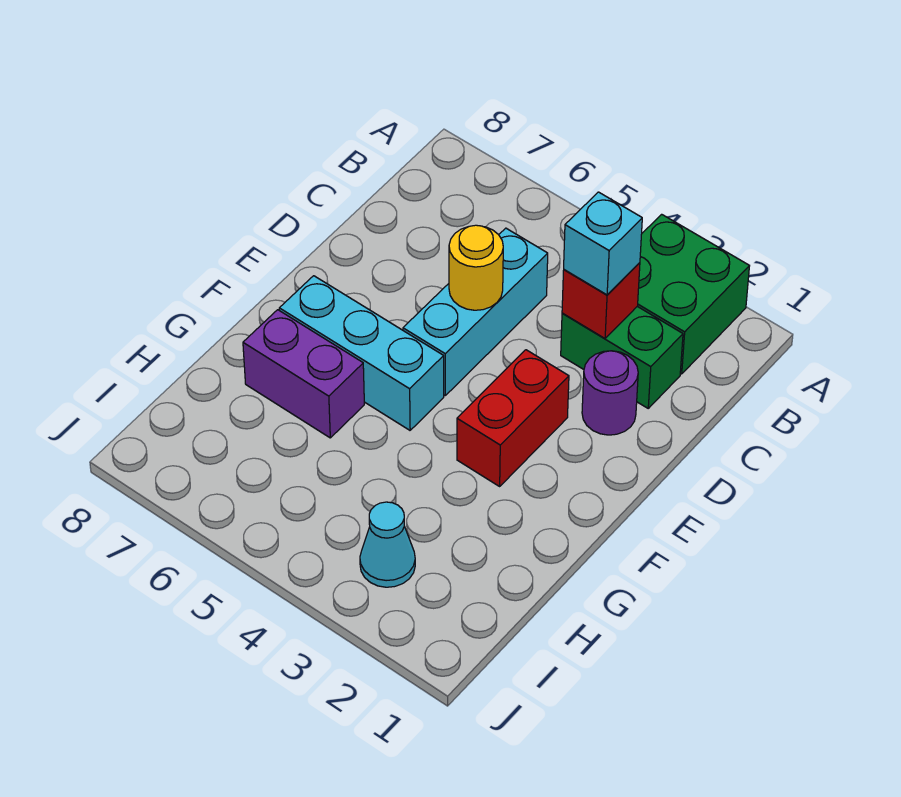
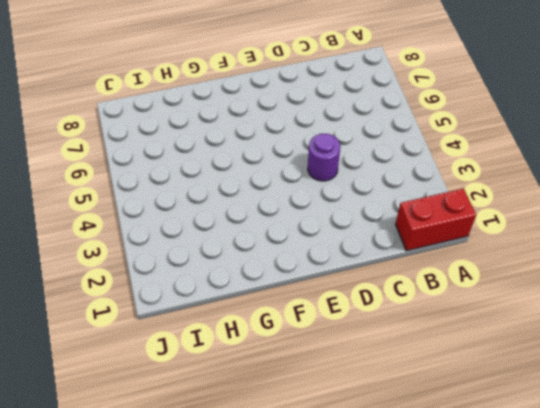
red brick A1:B1 level 1 -> red brick E3:F3 level 1
purple round brick D4 level 1 -> purple round brick D2 level 1
none -> green brick A2:B3 level 1
none -> green brick C2:C3 level 1

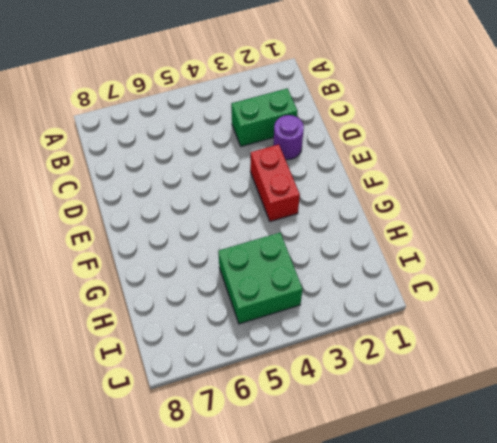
green brick H4:I5 level 1 -> green brick A2:B3 level 1
none -> cyan brick C5:E5 level 1
none -> cyan brick F5:F7 level 1

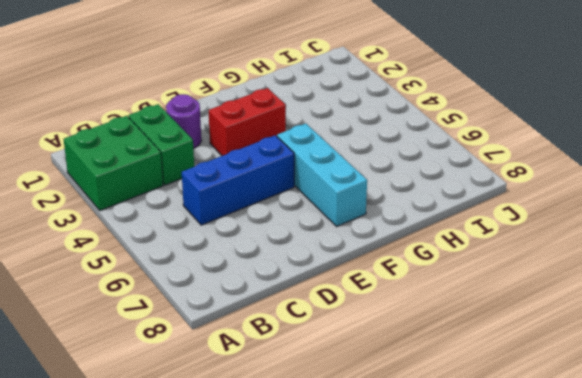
blue brick C5:E5 level 1 -> cyan brick C5:E5 level 1
none -> purple brick G6:G7 level 1
none -> cyan cone I3 level 1

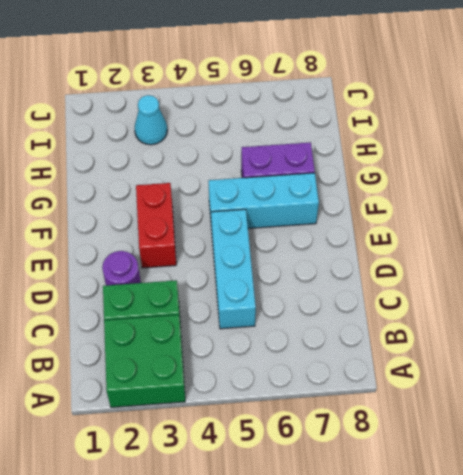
none -> red brick C3 level 2
none -> yellow round brick D5 level 2

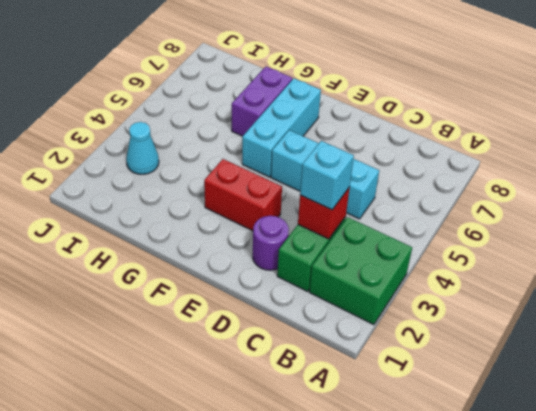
none -> yellow round brick D5 level 2

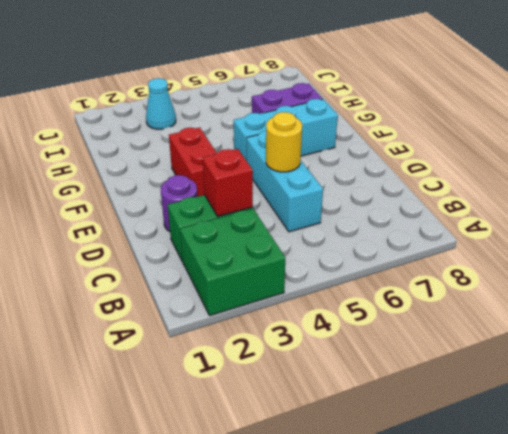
none -> cyan brick C3 level 3

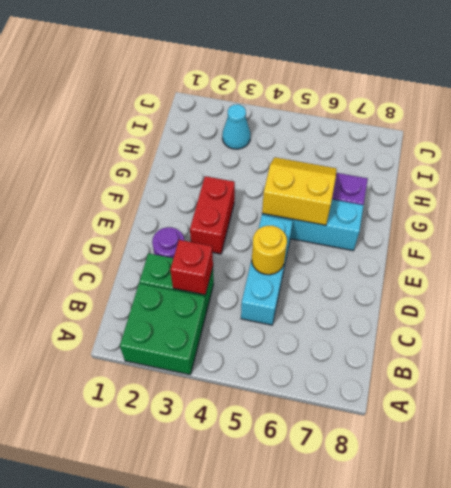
yellow slope F5:G6 level 2 top F -> none
none -> cyan brick C3 level 3

